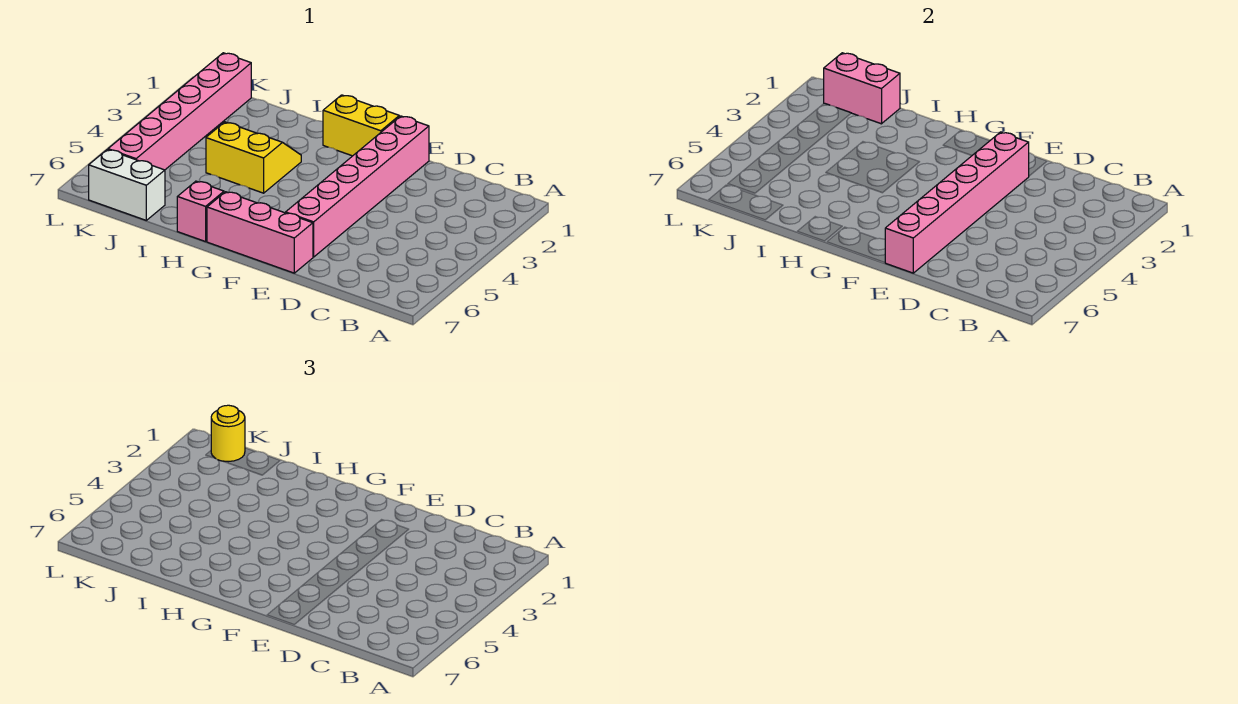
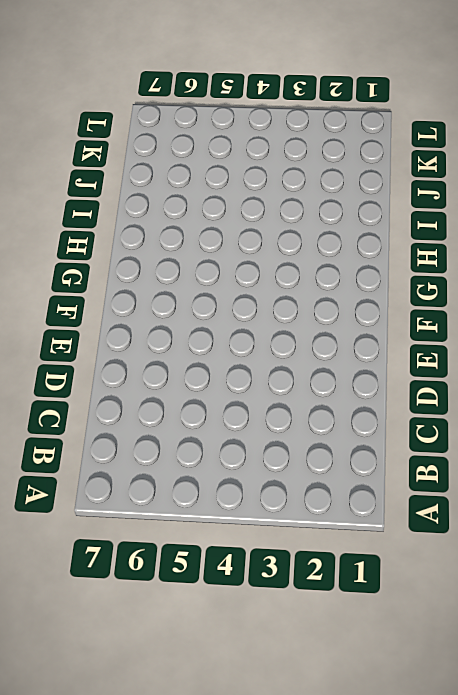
none -> pink brick E1:E6 level 1
none -> pink brick E7:G7 level 1

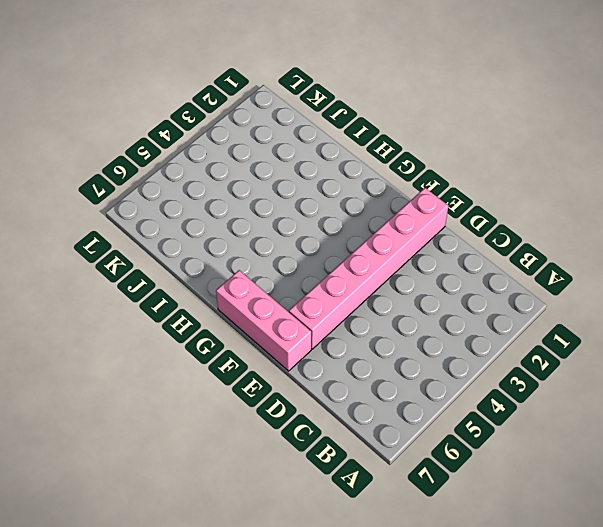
none -> yellow brick F1:G1 level 1
none -> yellow slope H3:I4 level 1 top 4

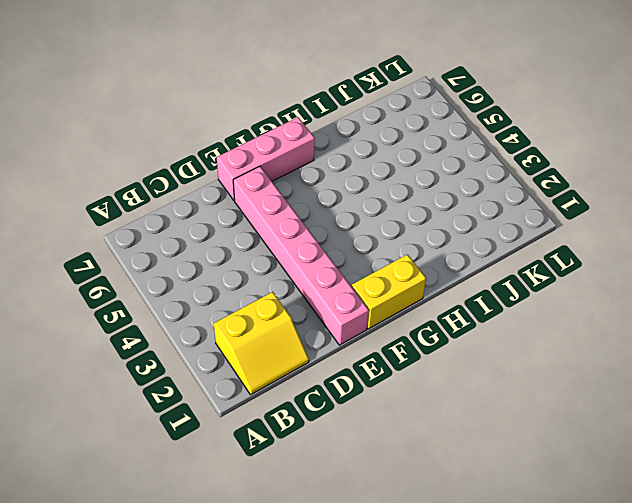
yellow slope B1:C2 level 1 top 2 -> yellow slope H3:I4 level 1 top 4
none -> pink brick H7 level 1
none -> white brick J7:K7 level 1

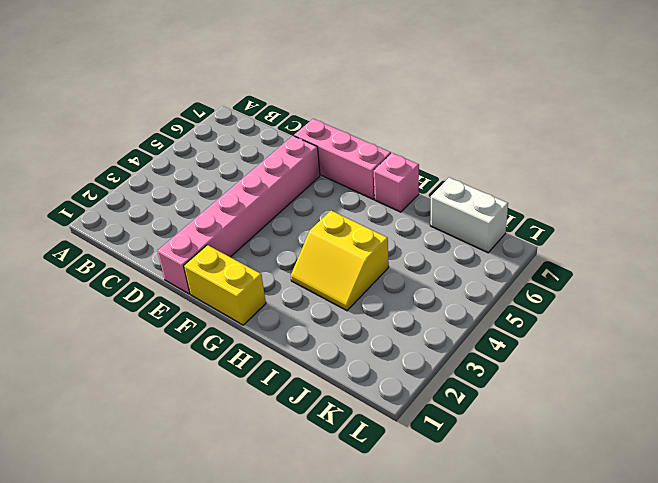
none -> pink brick K1:K6 level 1
none -> pink brick E2:E7 level 2

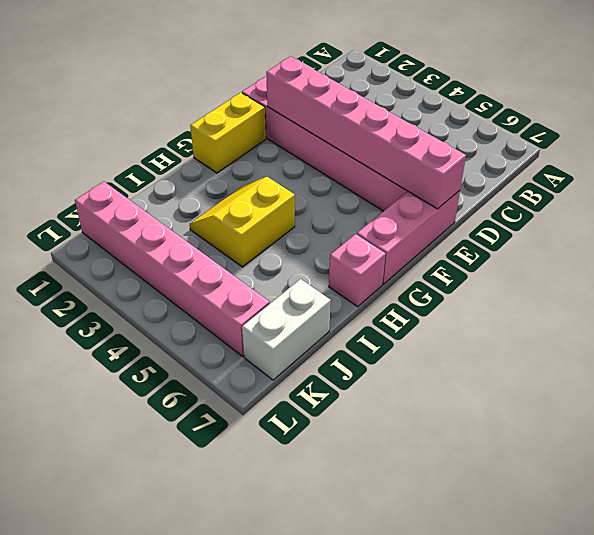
none -> pink brick J1:K1 level 2
none -> yellow round brick K1 level 3

